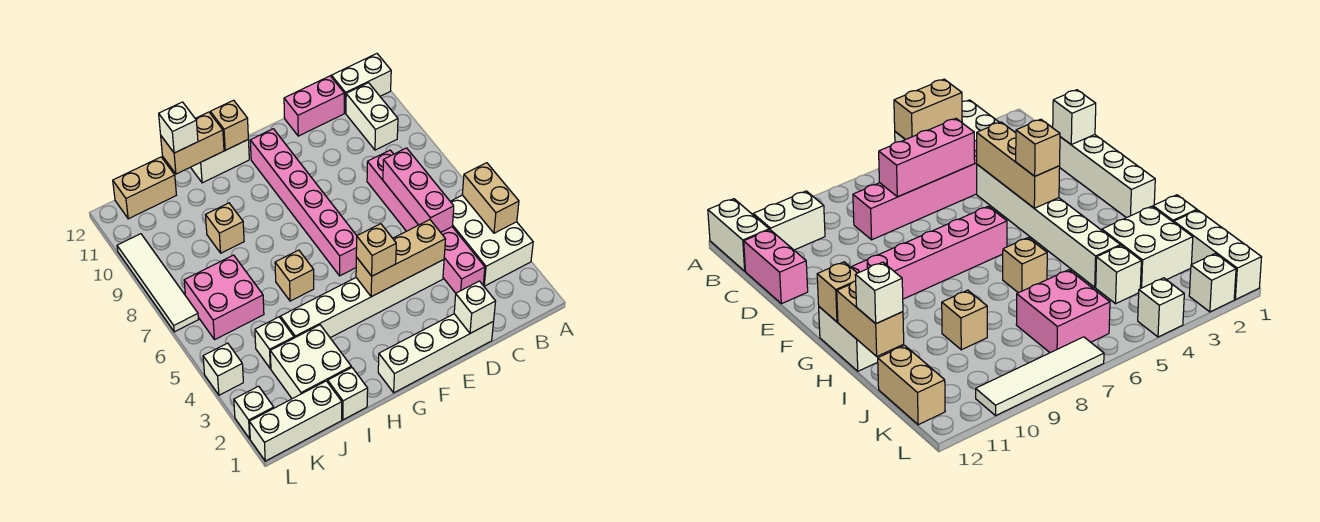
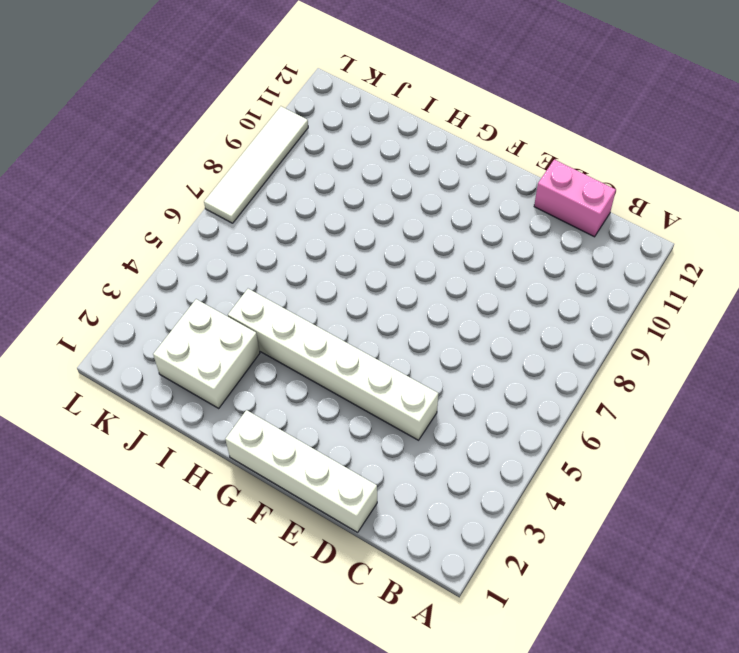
none -> white brick A3:B5 level 1
none -> white brick A12:B12 level 1
none -> white brick B10:B11 level 1

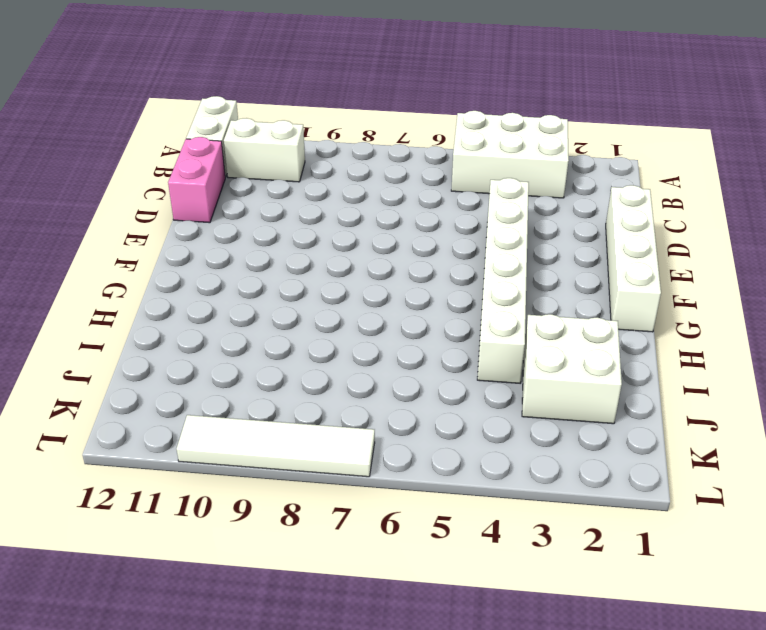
none -> pink brick C3:C8 level 1
none -> pink brick F6:F11 level 1
none -> white brick G12:H12 level 1

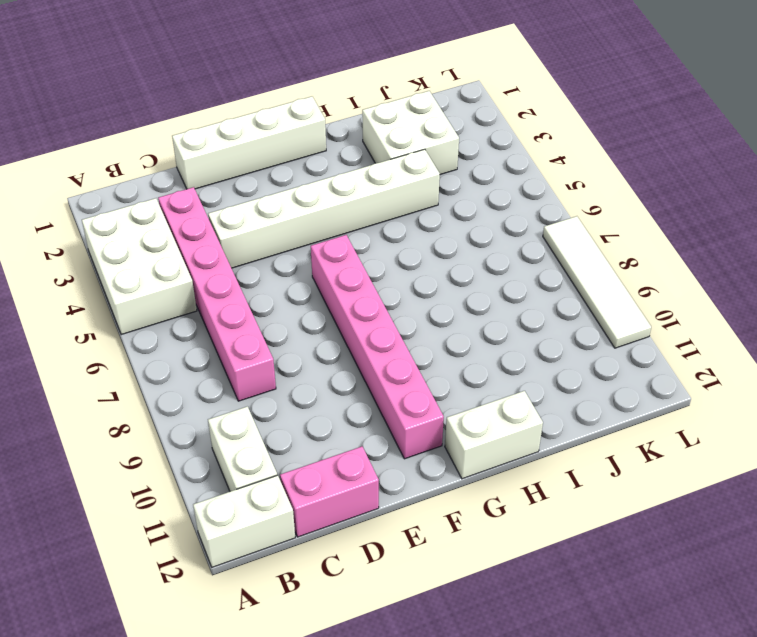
none -> tan brick H6 level 1
none -> white brick I1 level 1
none -> tan brick I9 level 1

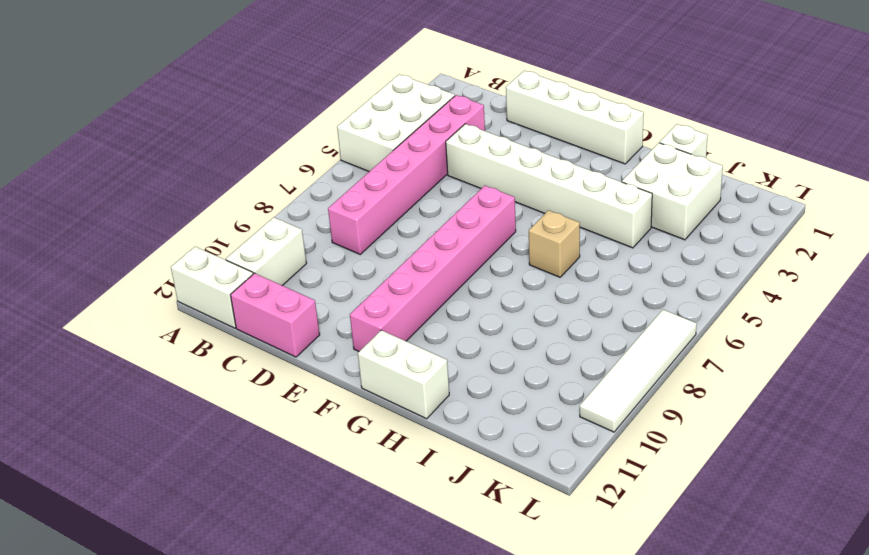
none -> tan brick I9 level 1
none -> white brick J1:L1 level 1
none -> white brick J4 level 1

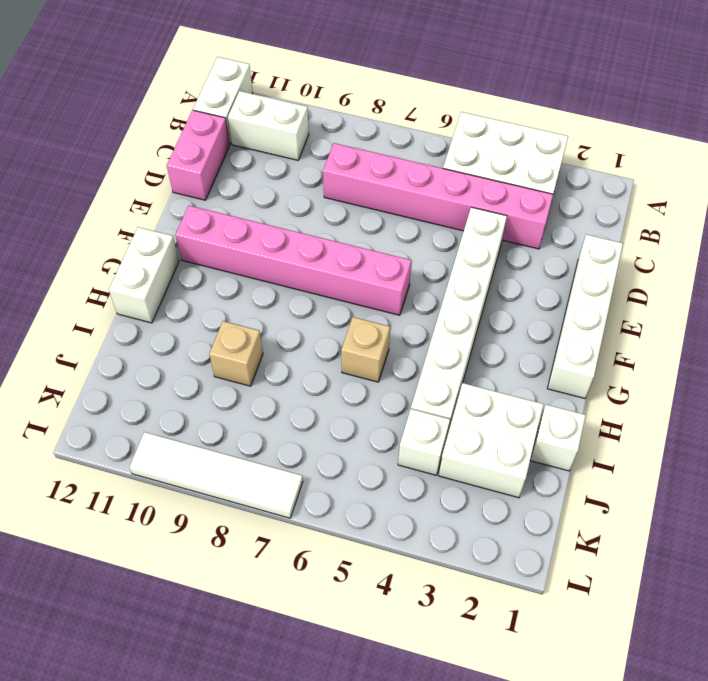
none -> white brick J1:L1 level 1
none -> pink brick J6:K7 level 1
none -> tan brick J12:K12 level 1

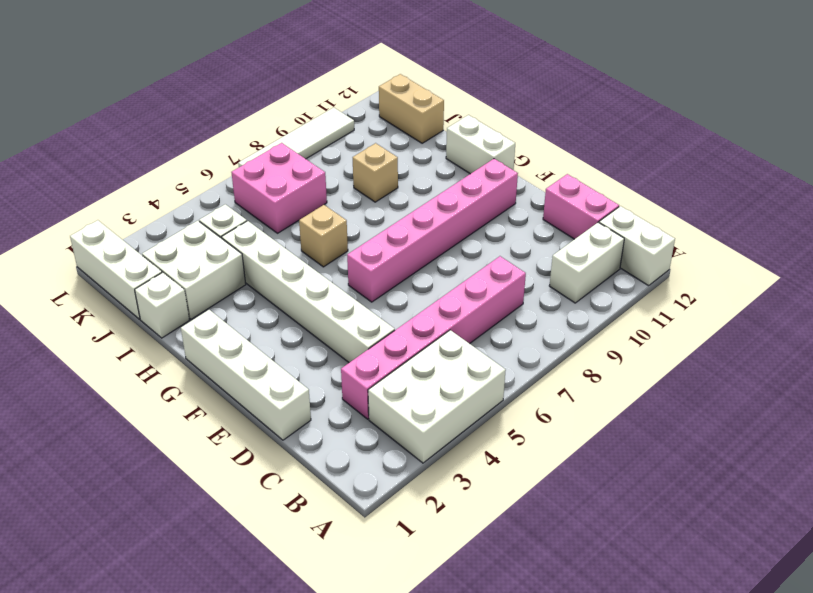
none -> white brick L2 level 1
none -> white brick L4 level 1
none -> tan brick A4:A5 level 2

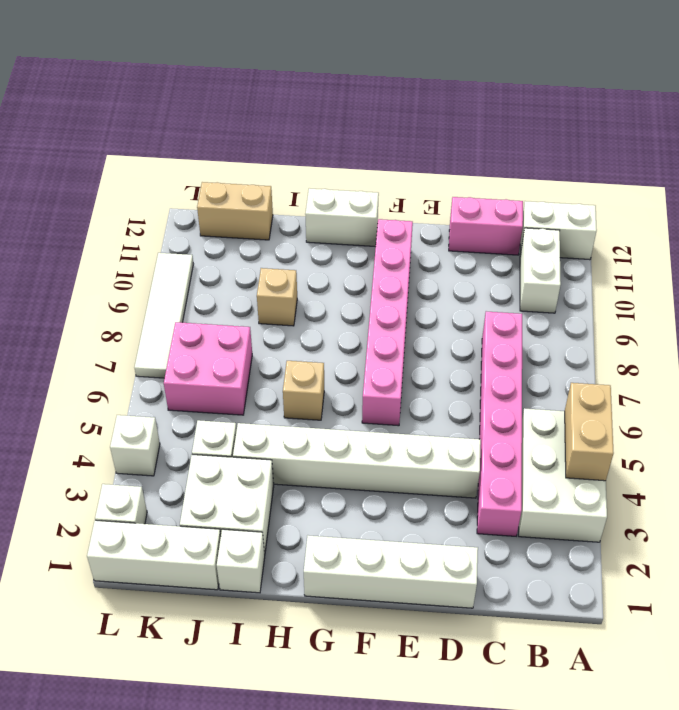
none -> pink brick C5:C7 level 2
none -> white brick D1 level 2
none -> tan brick D4:F4 level 2

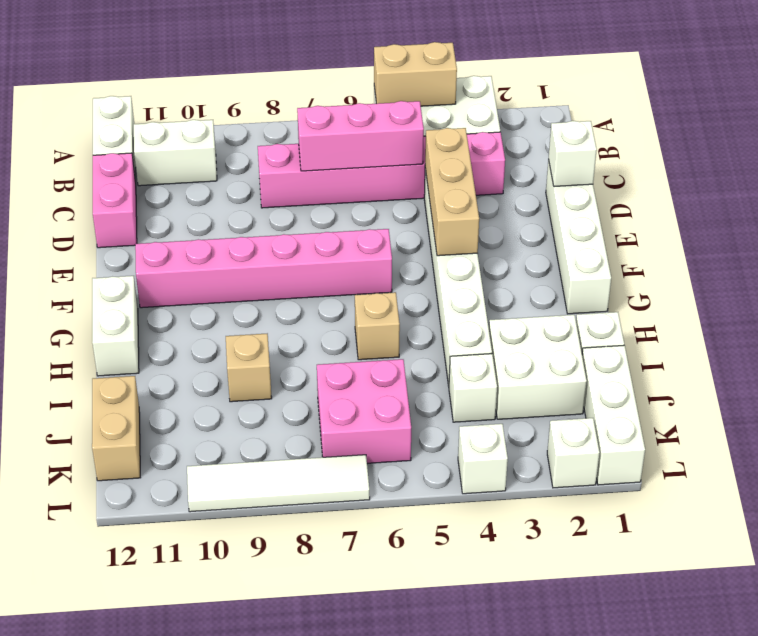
none -> tan brick G12 level 2
none -> tan brick H12:I12 level 2
none -> tan brick F4 level 3

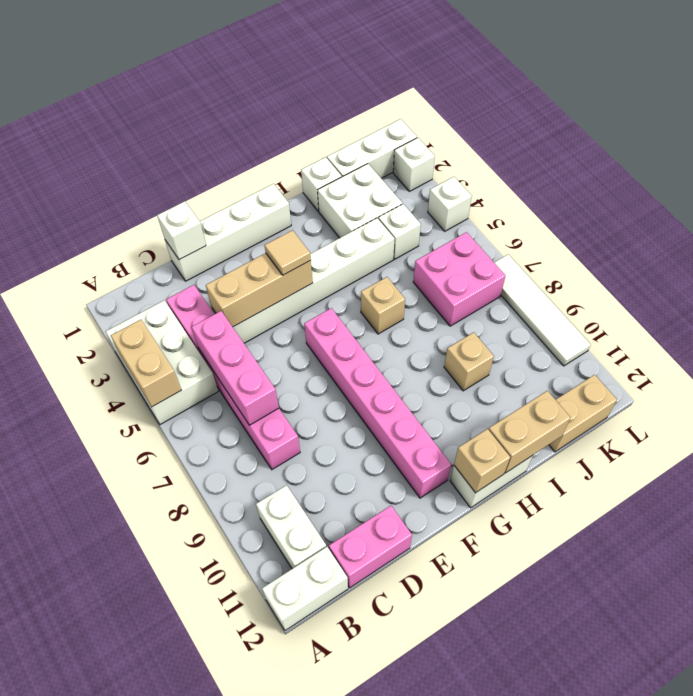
tan tile F4 level 3 -> tan brick F4 level 3
none -> white brick I12 level 3

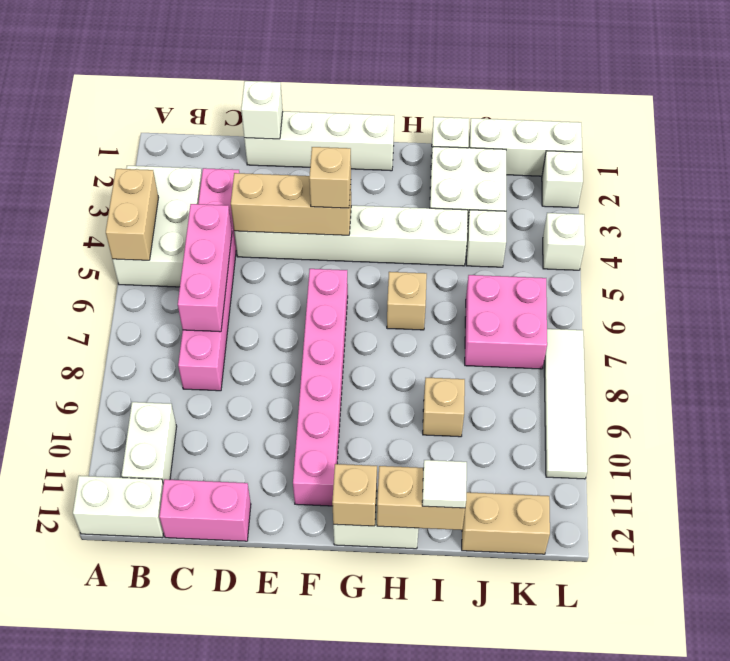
white tile I12 level 3 -> white brick I12 level 3

